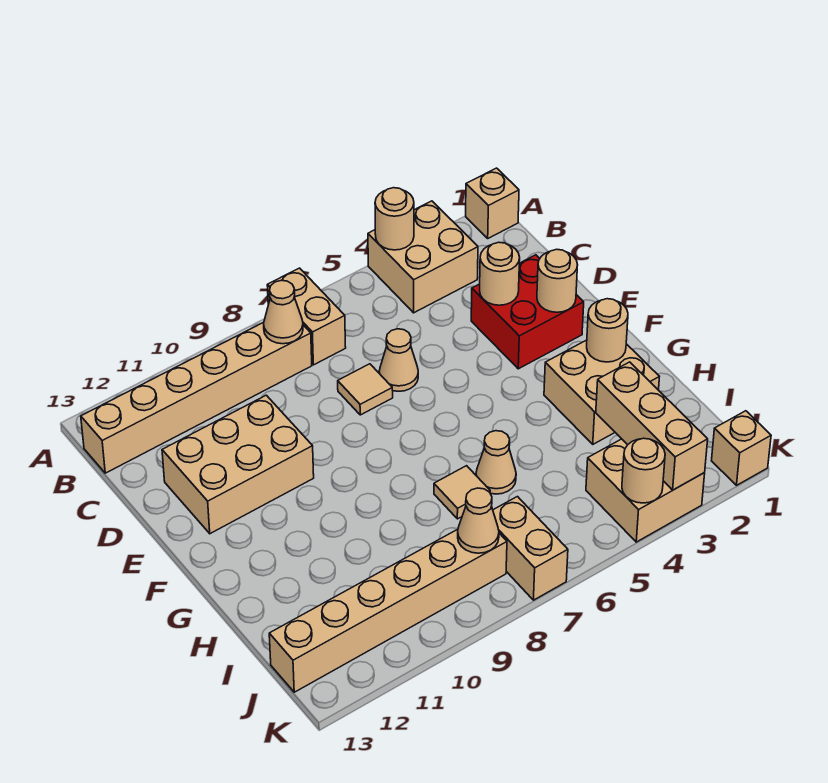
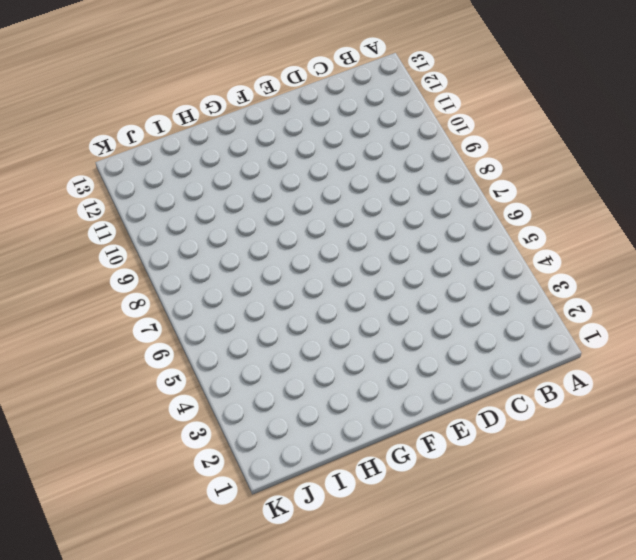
none -> tan brick A1 level 1
none -> tan brick A3:B4 level 1
none -> tan brick A7:B7 level 1

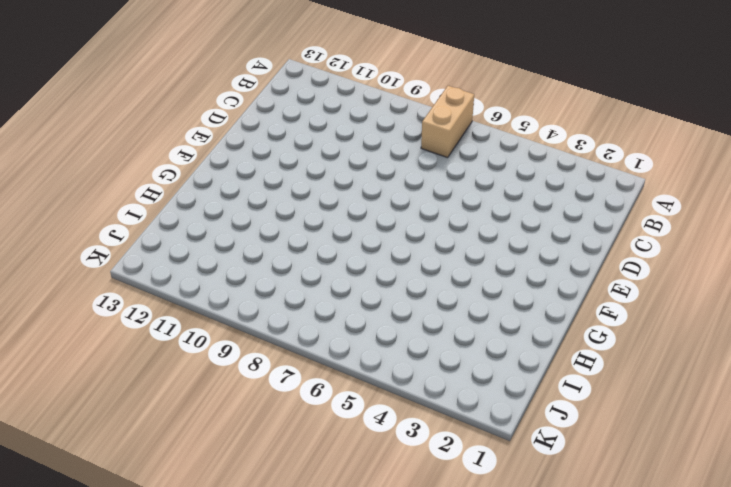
none -> tan brick A1 level 1
none -> tan brick A3:B4 level 1
none -> tan brick B8:B13 level 1

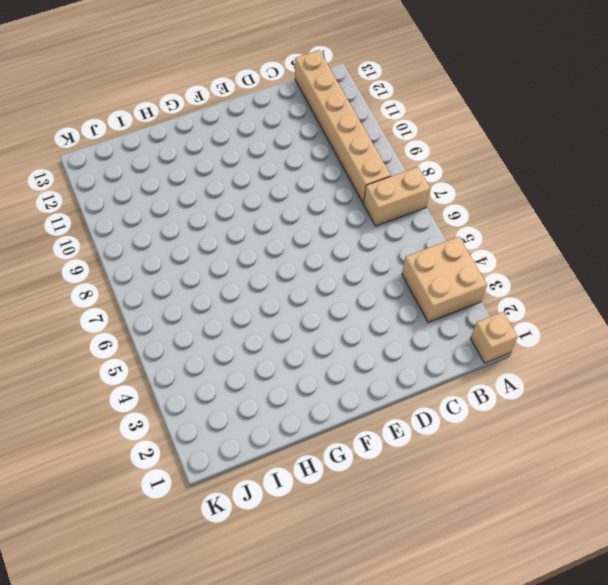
none -> red brick D2:E3 level 1
none -> tan cone D6 level 1
none -> tan tile D7 level 1

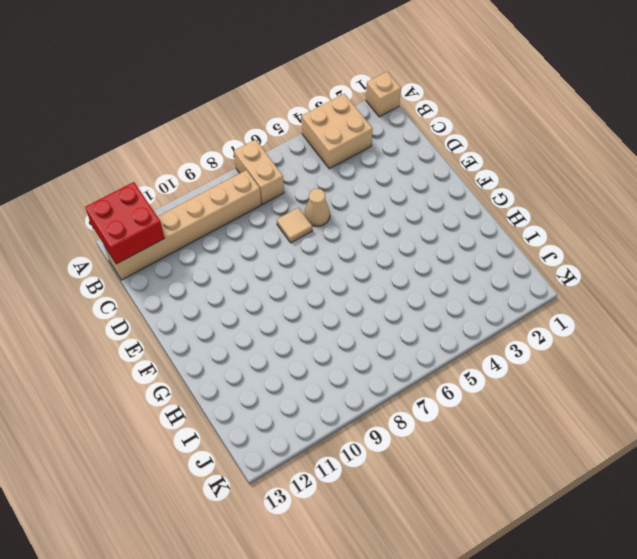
red brick A12:B13 level 2 -> red brick D2:E3 level 1
none -> tan brick D10:E12 level 1
none -> tan brick G2:H3 level 1
none -> tan cone H6 level 1

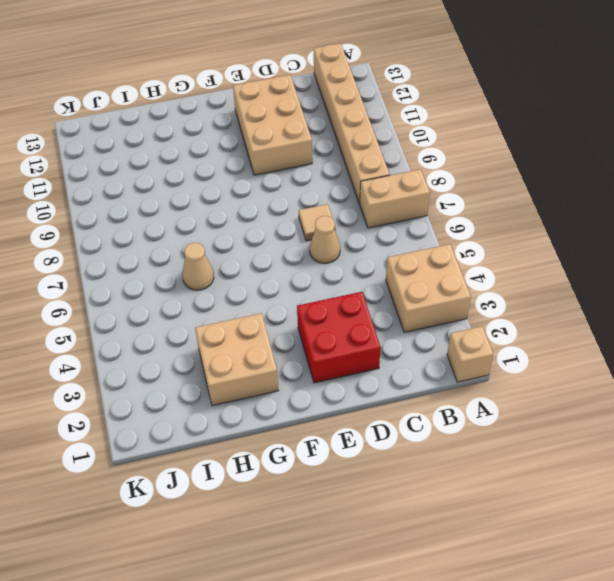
none -> tan tile H7 level 1
none -> tan brick J3:K4 level 1
none -> tan brick J7:K7 level 1

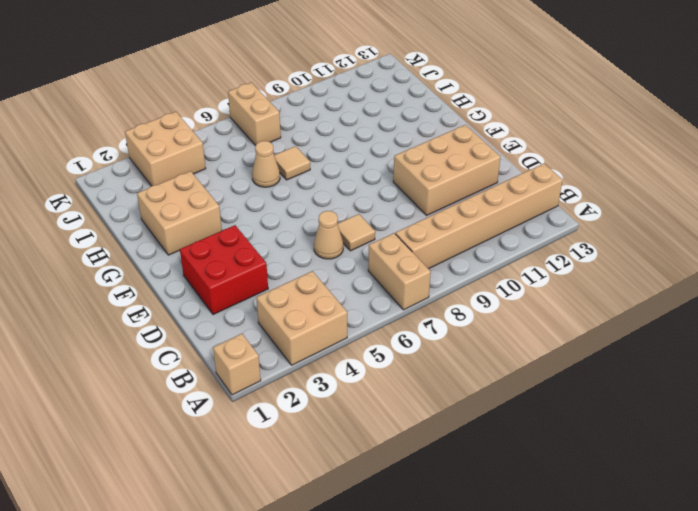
none -> tan brick J8:J13 level 1
none -> tan brick K1 level 1
none -> tan round brick A4 level 2

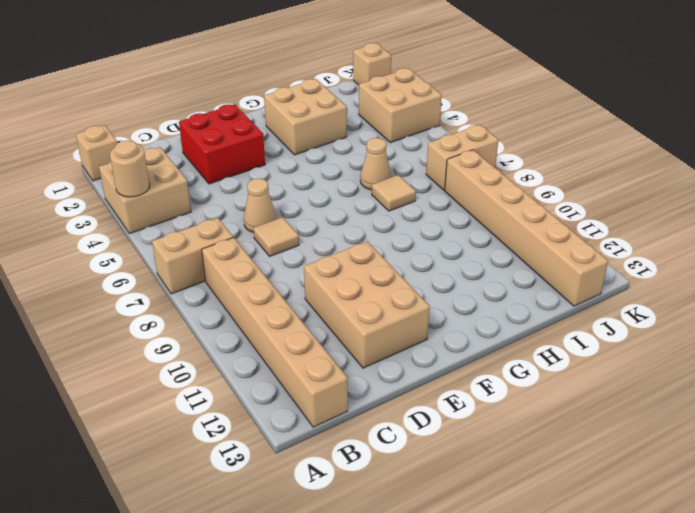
none -> tan cone B8 level 2
none -> tan round brick D3 level 2
none -> tan round brick E2 level 2

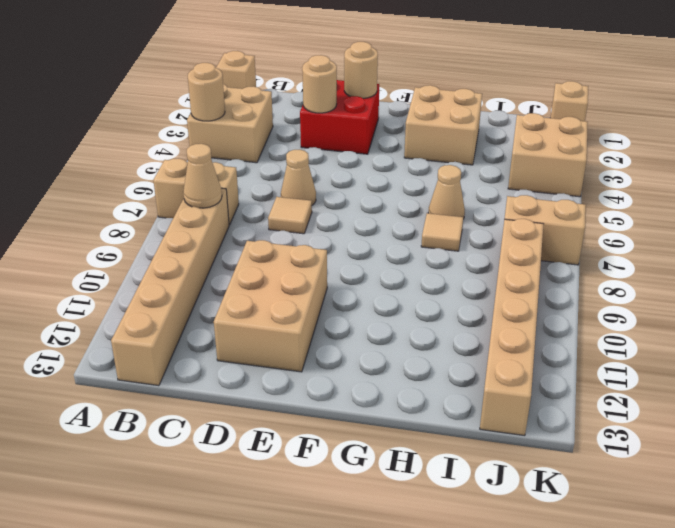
none -> tan round brick G2 level 2
none -> tan brick I3:K3 level 2
none -> tan cone J8 level 2

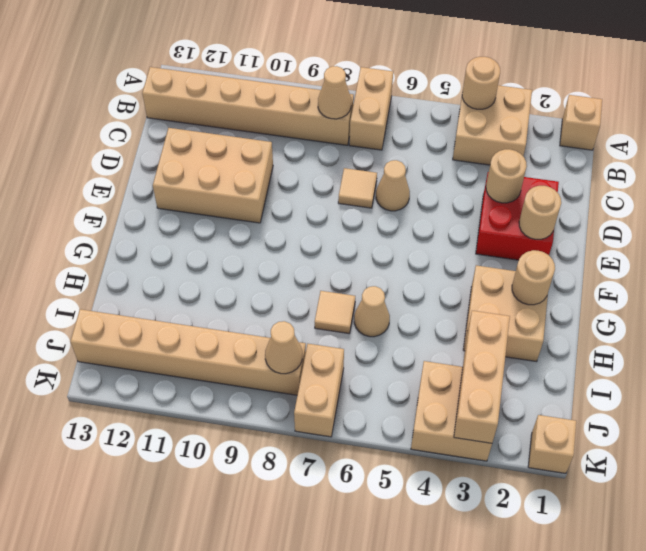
none -> tan round brick K4 level 2

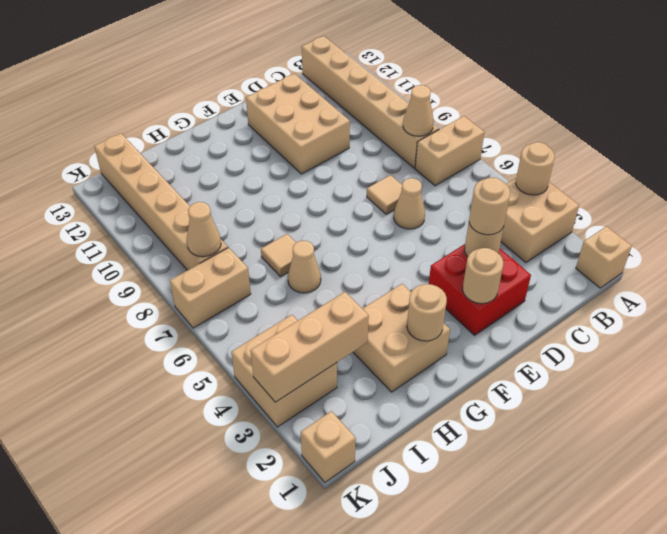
tan round brick D3 level 3 -> tan round brick K4 level 2

